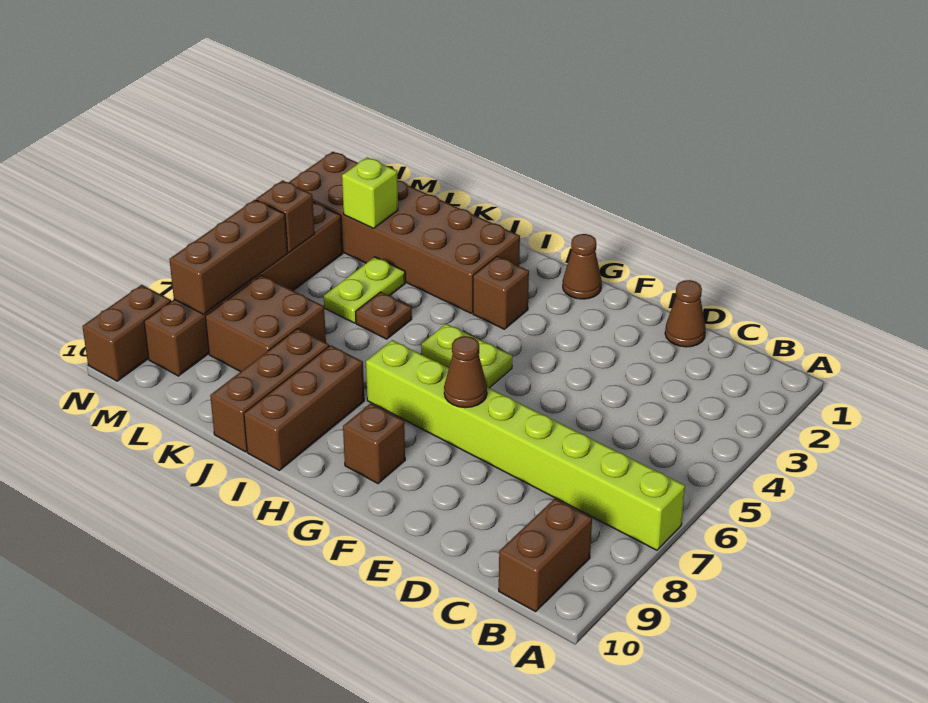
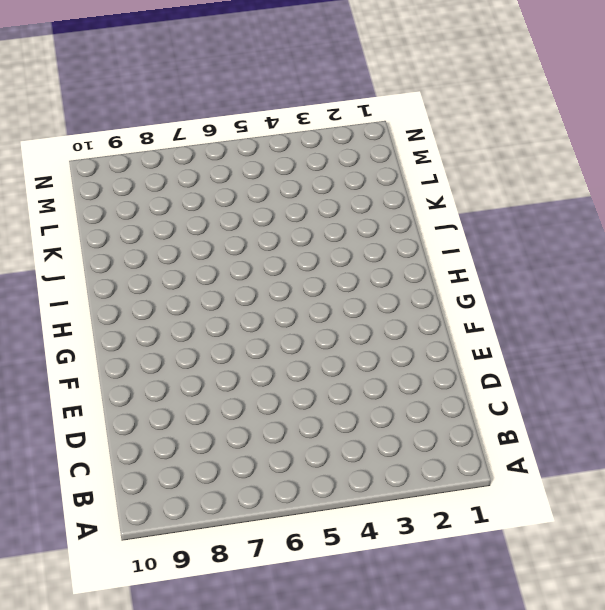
none -> lime brick A7:H7 level 1
none -> brown brick B9:B10 level 1
none -> brown cone D1 level 1

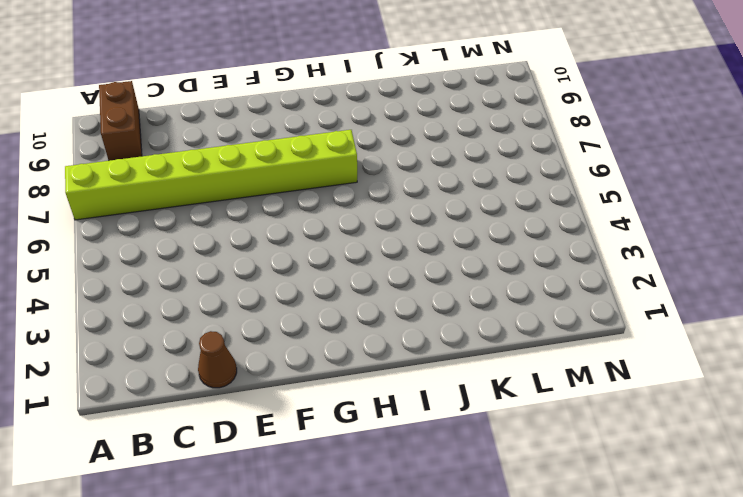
none -> brown cone G1 level 1
none -> lime plate G5:H5 level 1
none -> brown brick G9 level 1

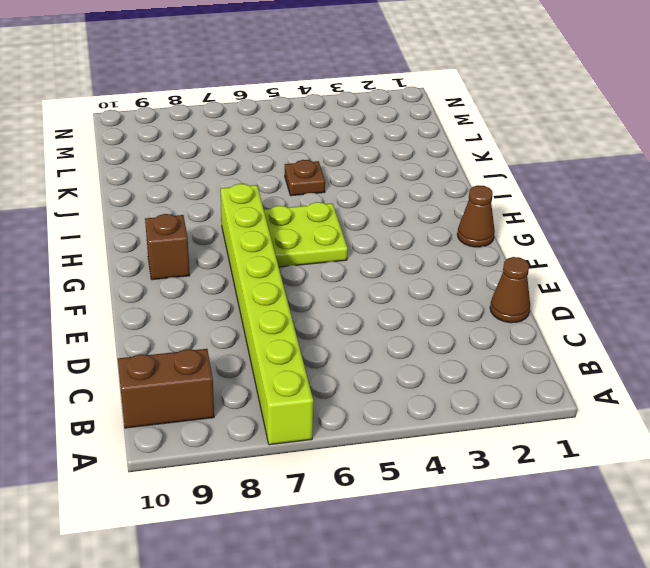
lime plate G5:H6 level 1 -> lime plate G5:H5 level 1
none -> brown brick H3 level 1
none -> brown brick I2:N3 level 1
none -> brown brick I8:I10 level 1

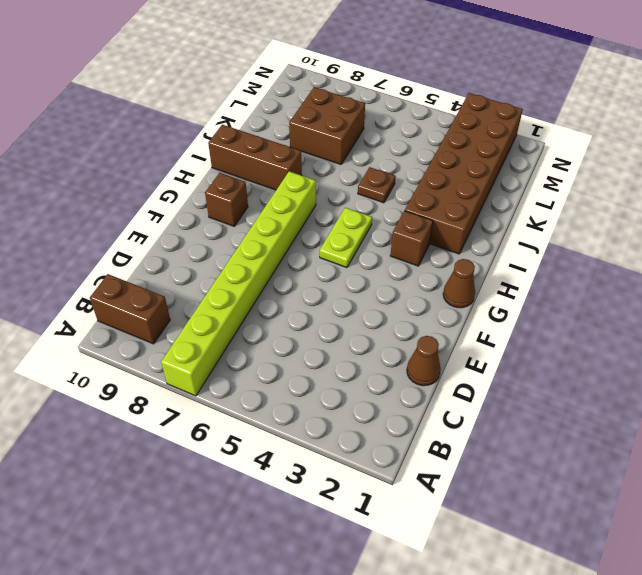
none -> brown brick J8:J10 level 1
none -> lime plate K4:K5 level 1
none -> brown brick M4:M9 level 1

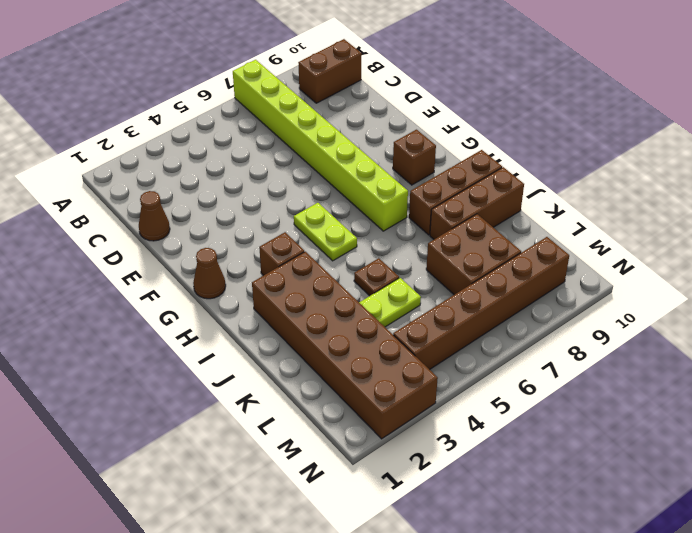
none -> brown brick N9:N10 level 1
none -> brown cone F7 level 2
none -> lime brick L3 level 2

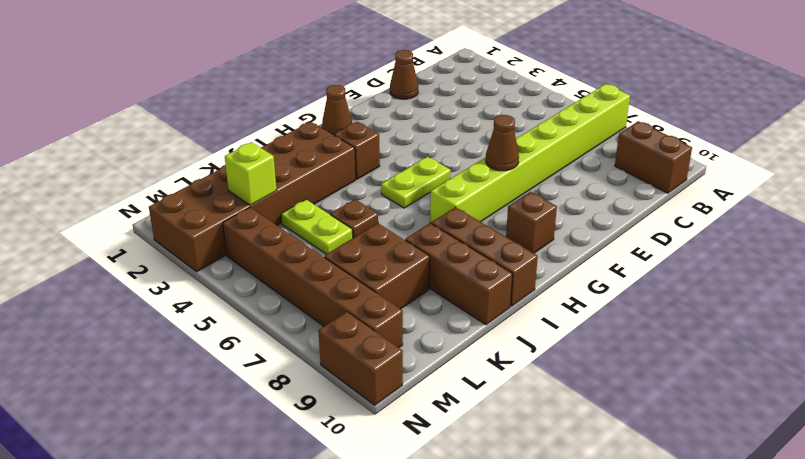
none -> brown brick M5 level 2
none -> brown brick M6:M8 level 2

